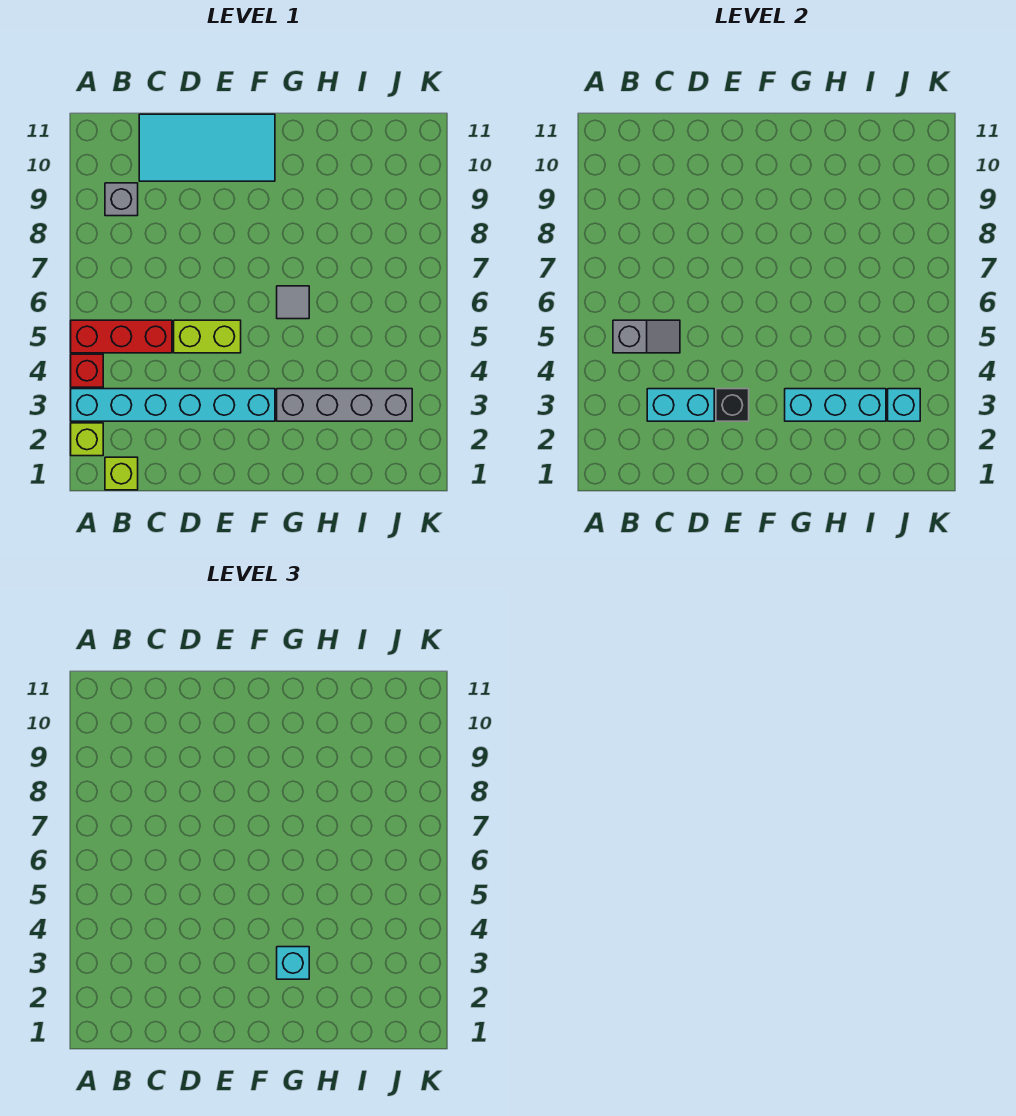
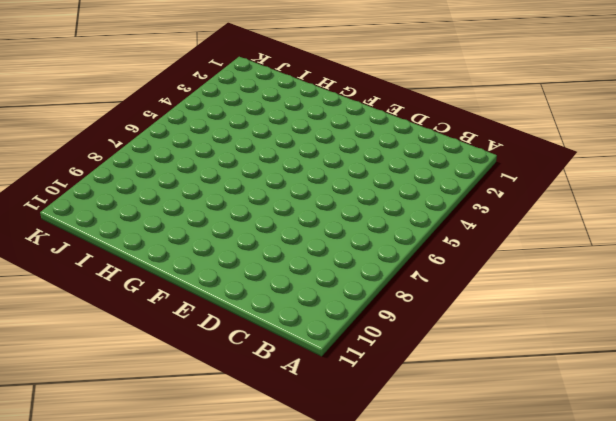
none -> lime brick A2 level 1
none -> cyan brick A3:F3 level 1
none -> red brick A4 level 1

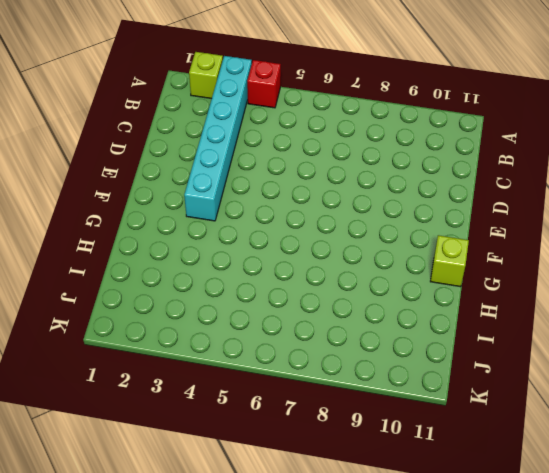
lime brick G11 level 1 -> lime brick B1 level 1
none -> red brick A5:C5 level 1
none -> grey brick B9 level 1
none -> cyan tile C10:F11 level 1

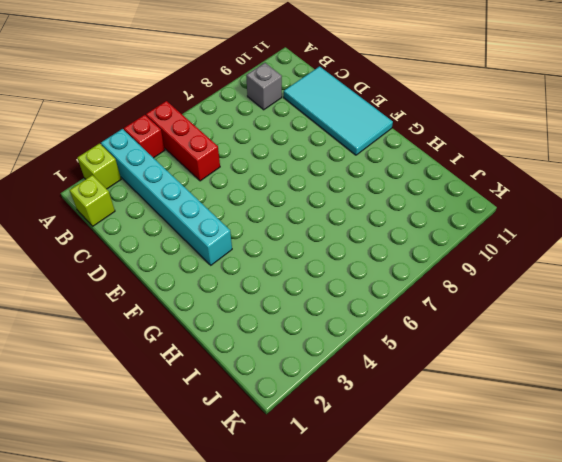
none -> lime brick D5:E5 level 1
none -> grey brick G3:J3 level 1
none -> grey tile G6 level 1

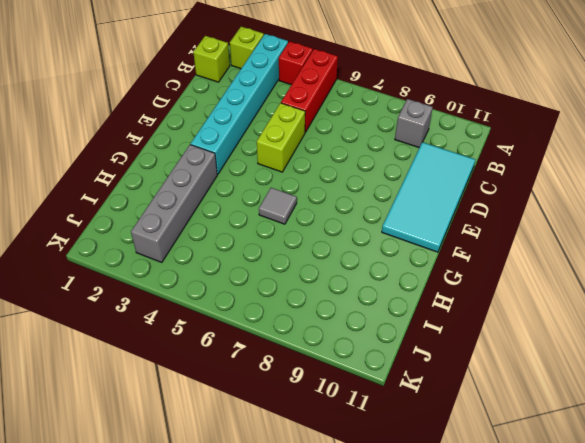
none -> grey slope B5:C5 level 2 top B
none -> cyan brick C3:D3 level 2
none -> black brick E3 level 2

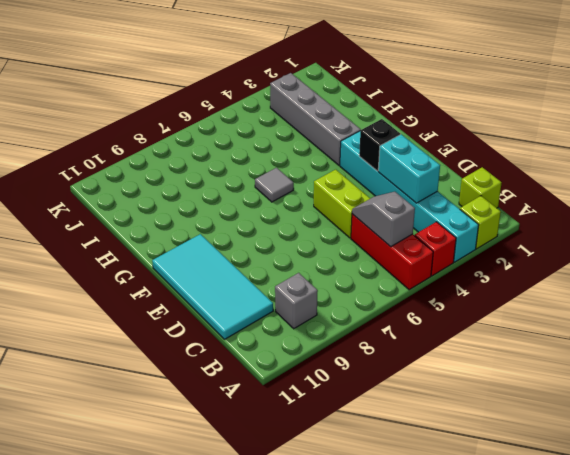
none -> cyan brick G3:I3 level 2
none -> cyan brick J3 level 2
none -> cyan brick G3 level 3

